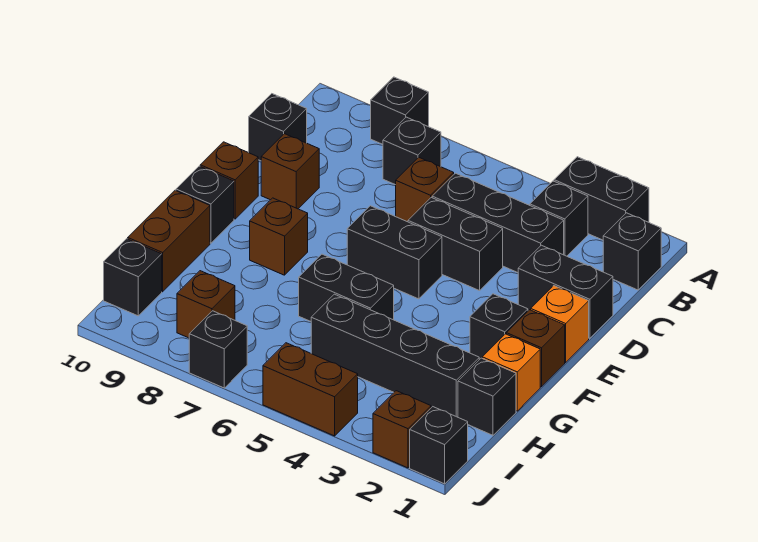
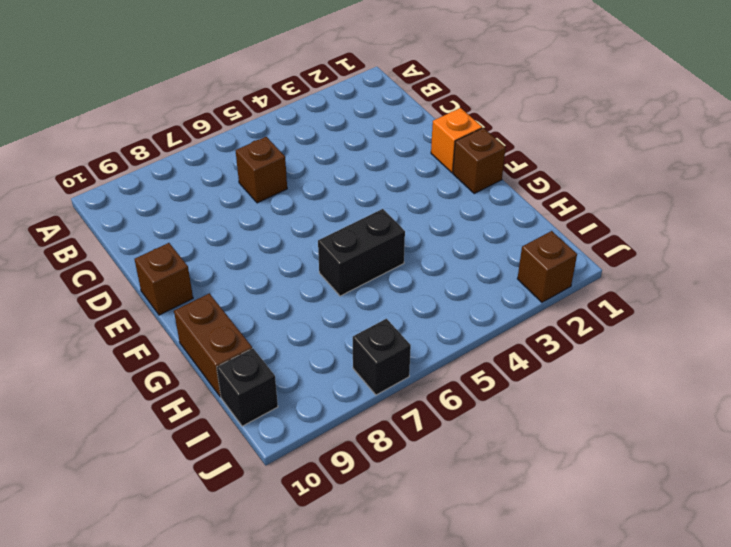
none -> black brick A2:A3 level 1
none -> black brick A8 level 1
none -> black brick B1 level 1

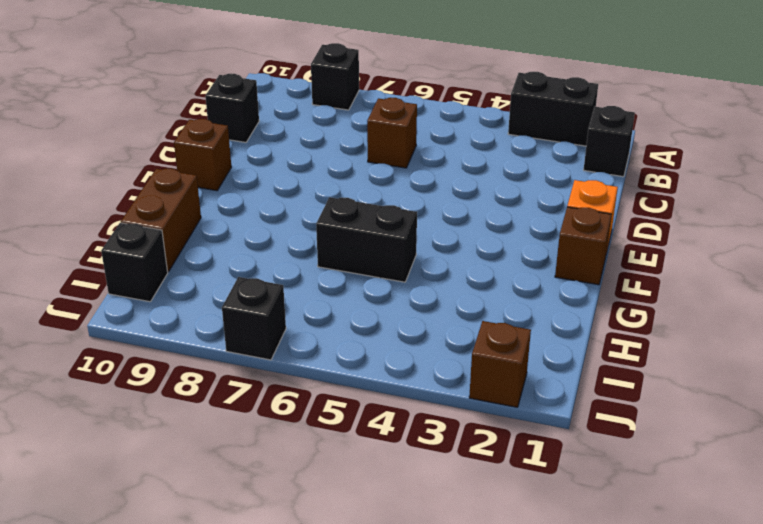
none -> black brick B3 level 1
none -> black brick B7 level 1
none -> black brick C3:C5 level 1

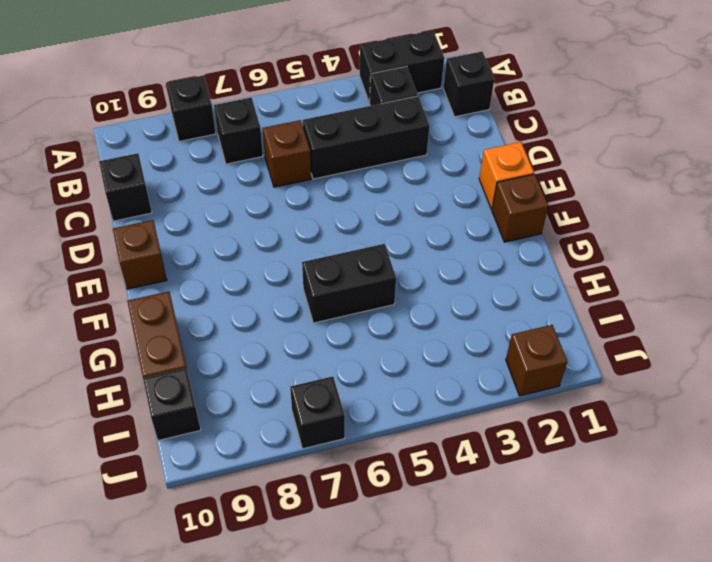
none -> black brick D1:D2 level 1
none -> black brick D4:D5 level 1
none -> brown brick D9 level 1

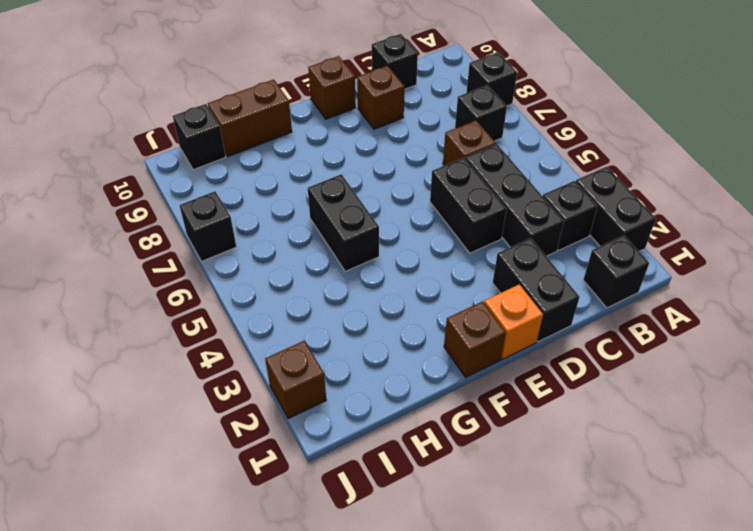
none -> black brick E5:E6 level 1
none -> black brick F2 level 1
none -> brown brick F8 level 1

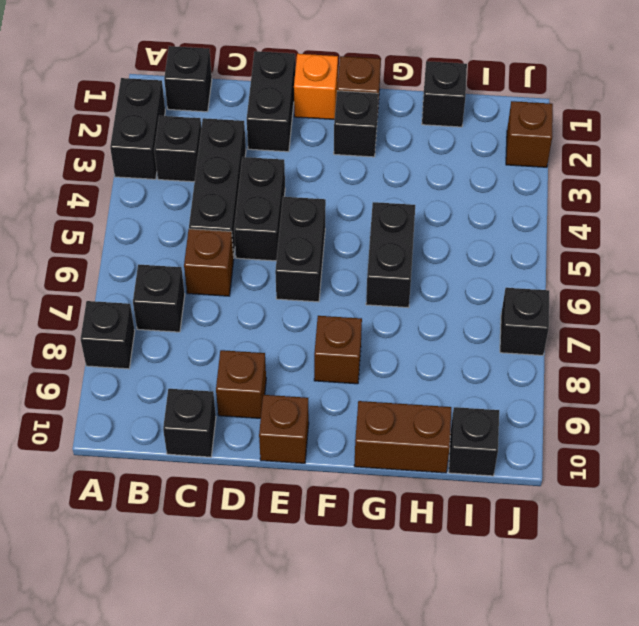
none -> black brick F10 level 1
none -> orange brick G1 level 1
none -> black brick H2:H5 level 1

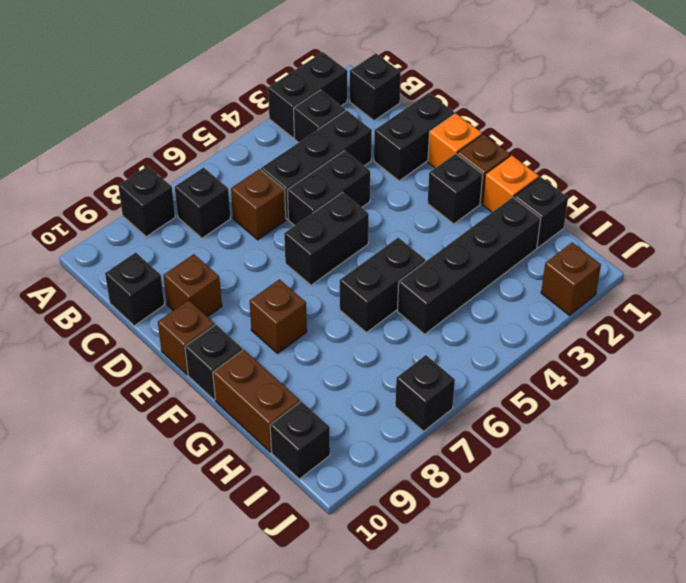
none -> brown brick I8 level 1
none -> black brick J1 level 1
none -> brown brick J4:J5 level 1

